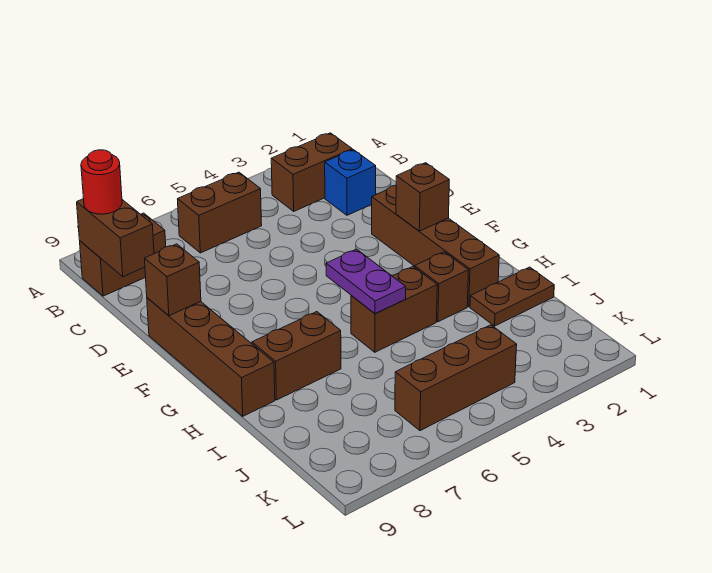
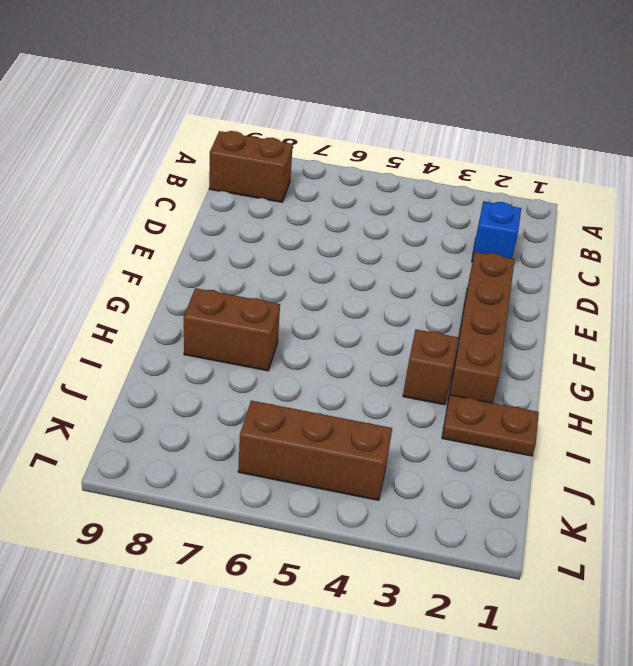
none -> brown brick B2:B3 level 1
none -> brown brick B5:B6 level 1
none -> brown brick E9:H9 level 1

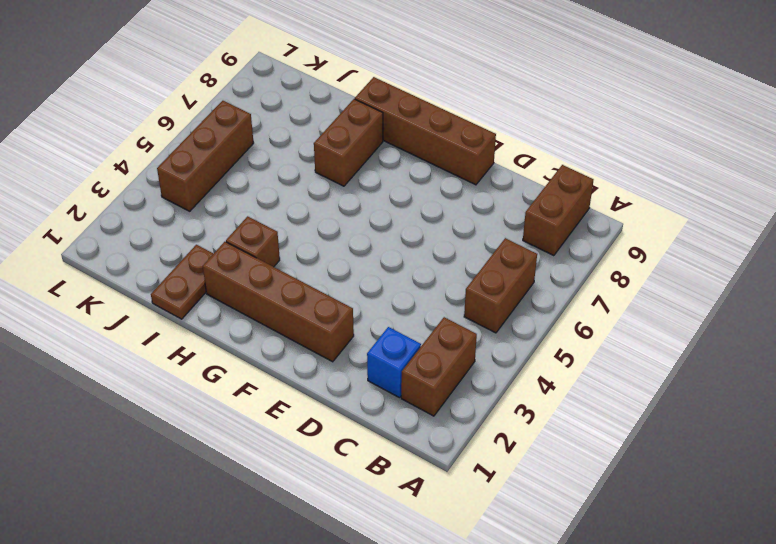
none -> brown brick H4:H5 level 1
none -> brown brick B9:C9 level 2
none -> brown brick E9 level 2

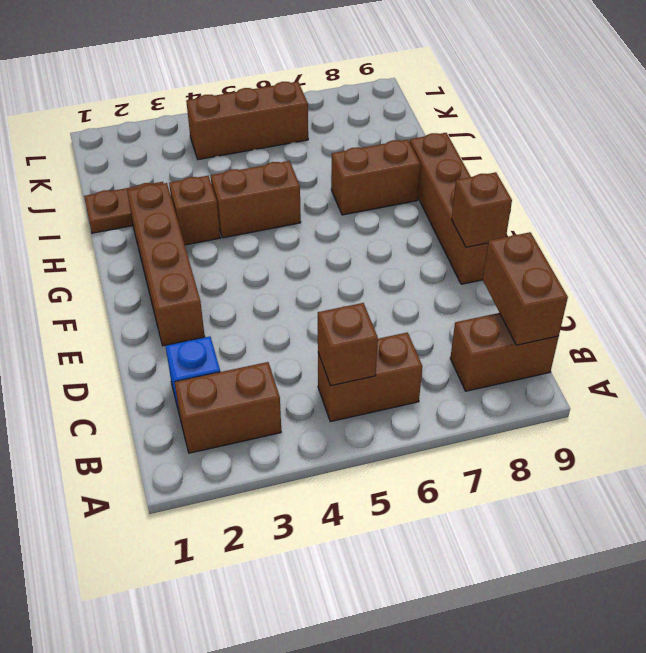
brown brick B5 level 2 -> brown brick F2 level 2
none -> purple plate G5:H5 level 2
none -> red round brick B9 level 3

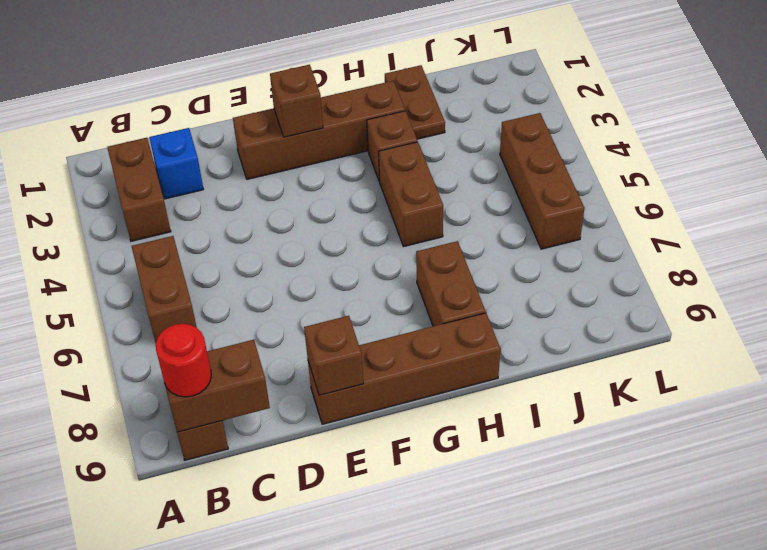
none -> purple plate G5:H5 level 2

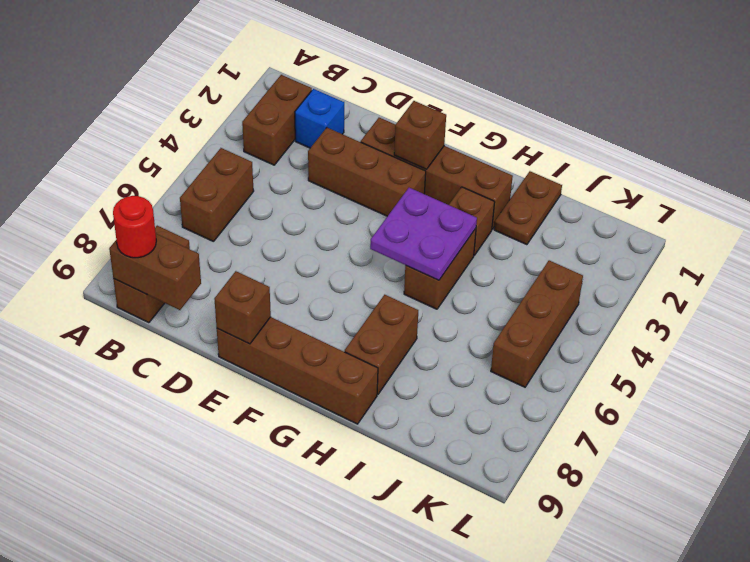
brown brick D3:F3 level 1 -> none
purple plate G4:H5 level 2 -> purple plate G5:H5 level 2

